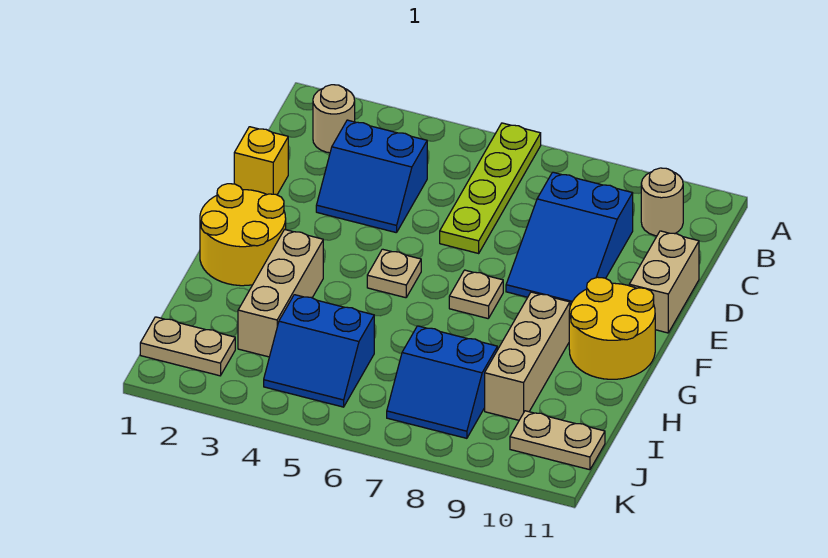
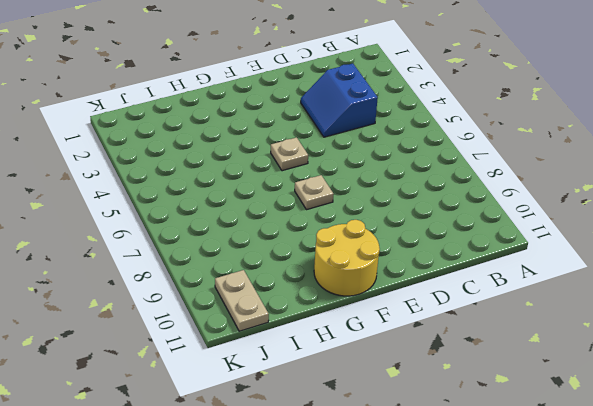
none -> lime plate A6:D6 level 1
none -> tan round brick B2 level 1
none -> tan round brick B10 level 1

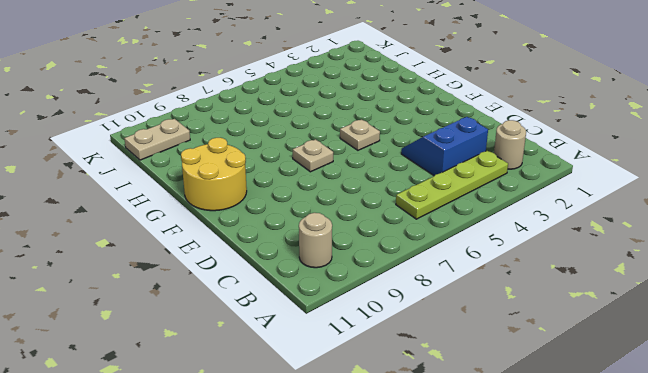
lime plate B3:B6 level 1 -> lime plate A6:D6 level 1
none -> blue slope C8:E9 level 1 top C
none -> yellow brick D1 level 1
none -> tan brick D11:E11 level 1

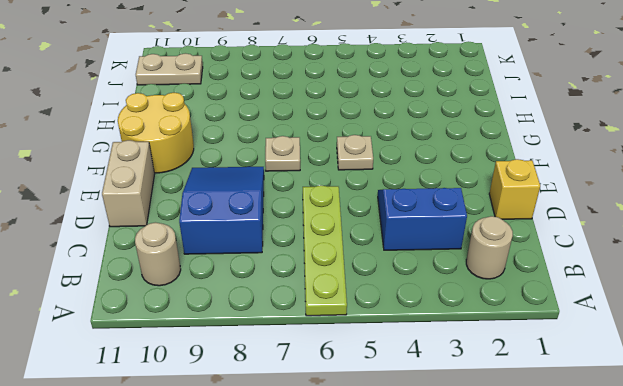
none -> yellow round brick F1:G2 level 1
none -> tan brick G3:I3 level 1
none -> tan brick G9:I9 level 1

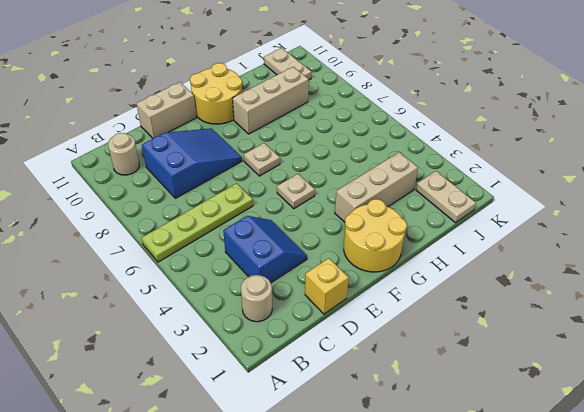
none -> blue slope I4:J5 level 1 top I
none -> blue slope I7:J8 level 1 top I

